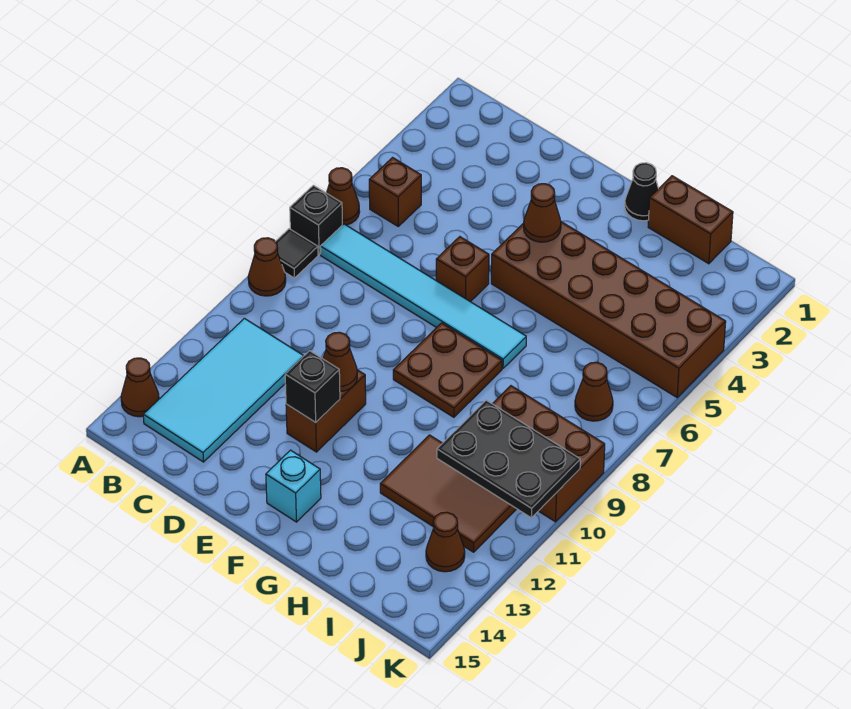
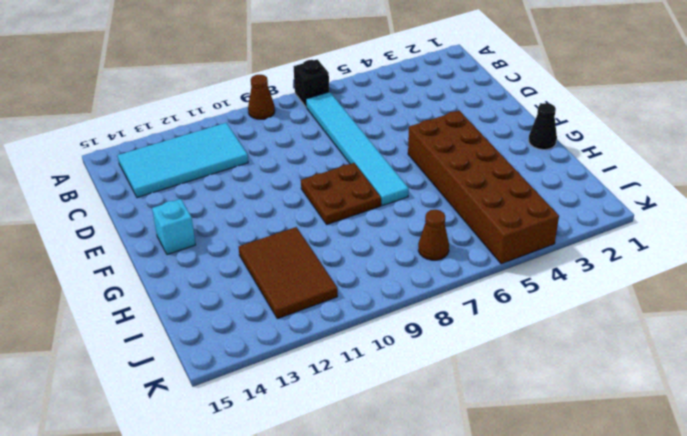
none -> brown cone A6 level 1
none -> black tile A8 level 1
none -> brown cone A14 level 1

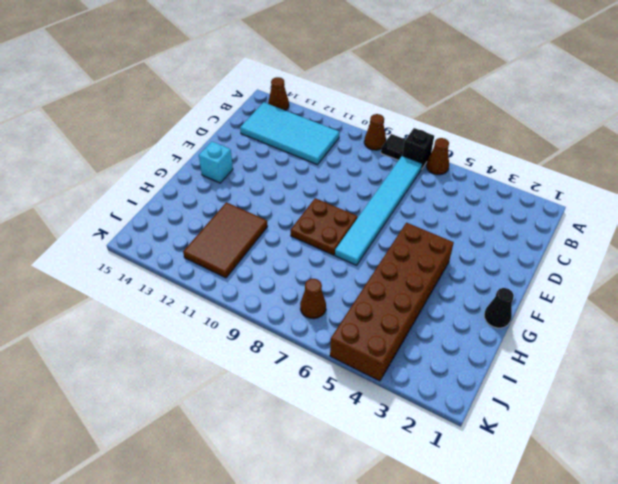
none -> brown brick B5 level 1
none -> brown brick E6 level 1
none -> brown brick E11:E12 level 1

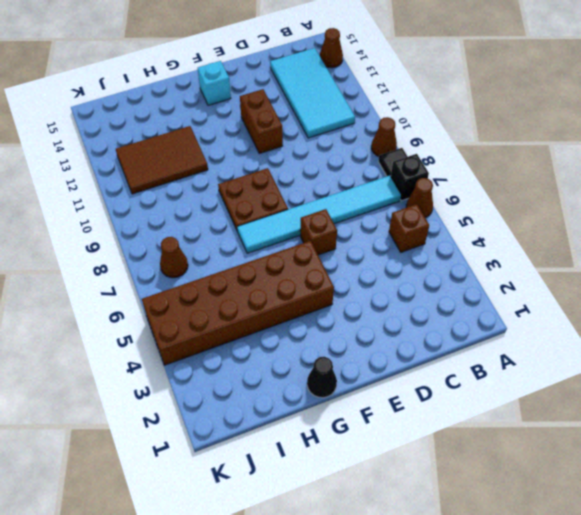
none -> brown brick H1:I1 level 1
none -> brown brick I9:K10 level 1
none -> brown cone J13 level 1

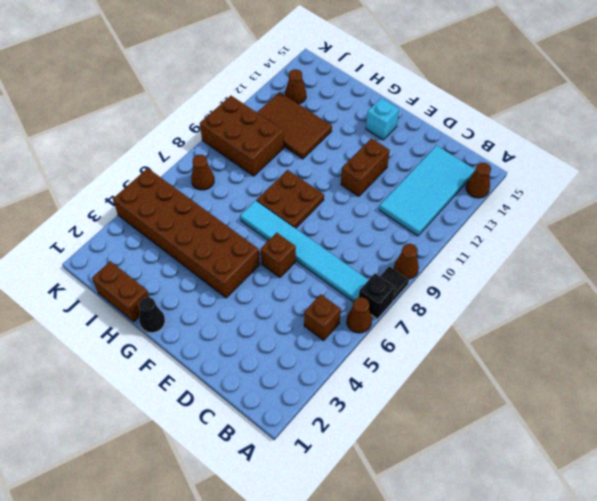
none -> brown cone E11 level 2
none -> black brick E12 level 2
none -> brown cone F4 level 2

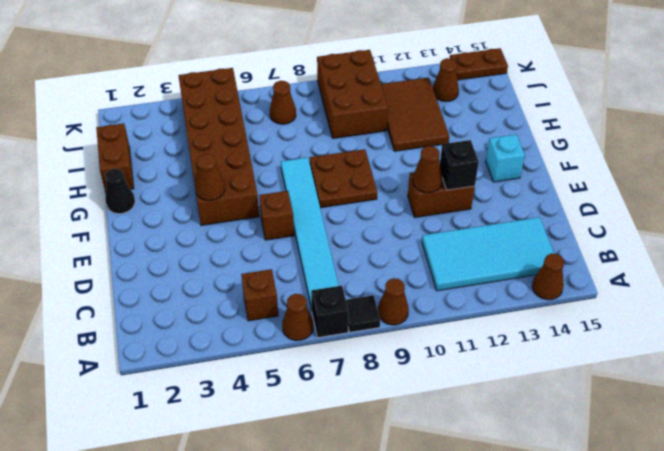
brown plate K14:K15 level 1 -> none
none -> black plate I10:K11 level 2

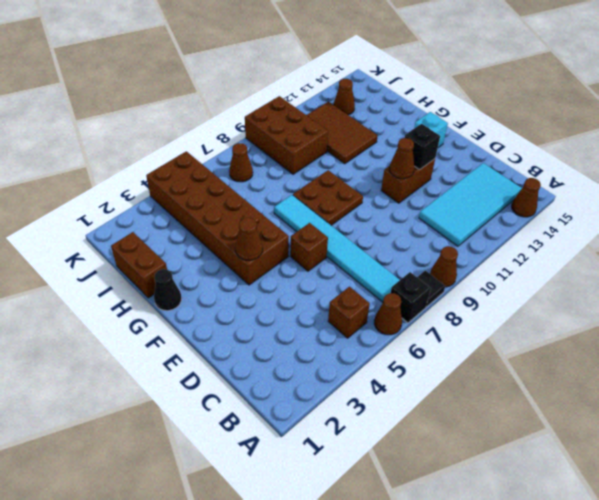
none -> black plate I10:K11 level 2

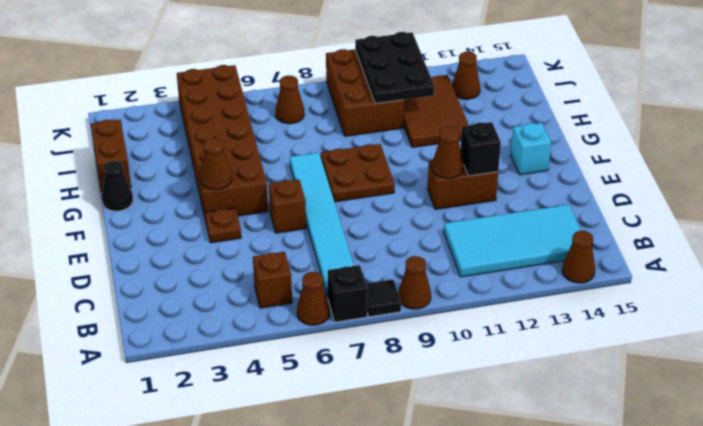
brown plate E4 level 1 -> none

